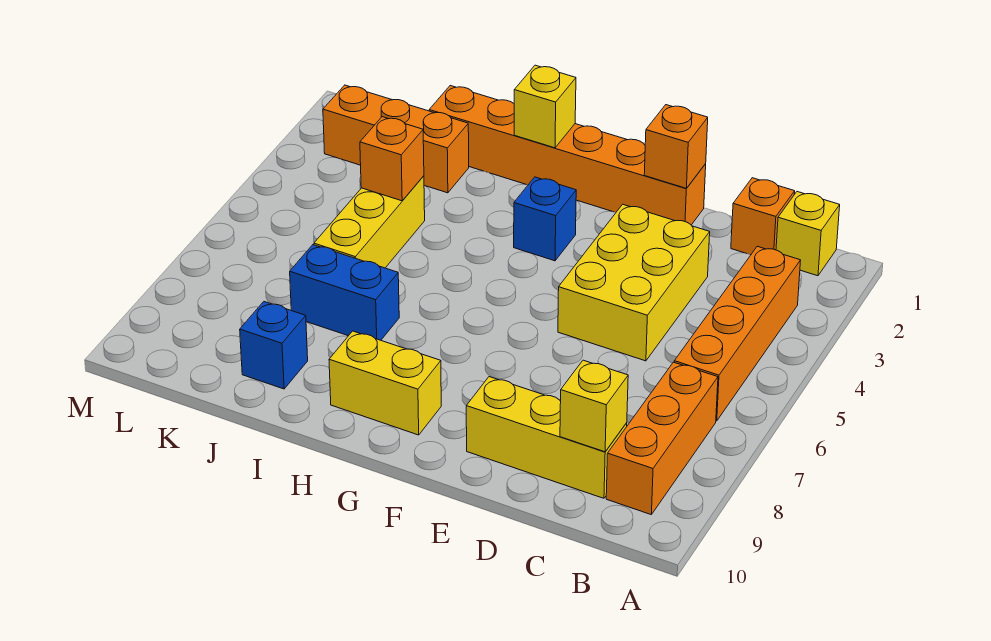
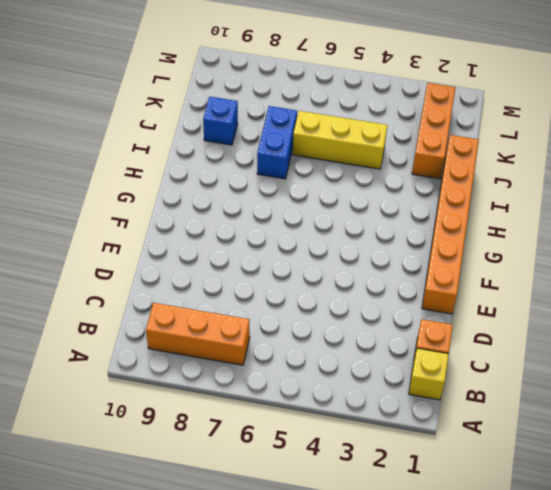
none -> orange brick B3:B6 level 1
none -> yellow brick C9:E9 level 1
none -> yellow brick D3:E5 level 1

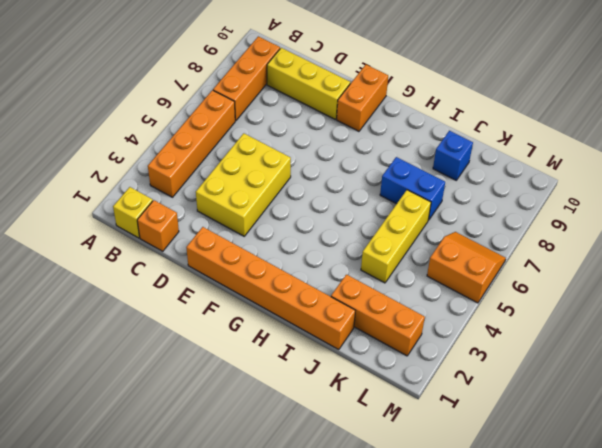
orange brick F9:F10 level 1 -> none
orange slope L5:M6 level 1 top 5 -> none
none -> blue brick G3 level 1
none -> yellow brick G9:H9 level 1
none -> yellow brick C9 level 2

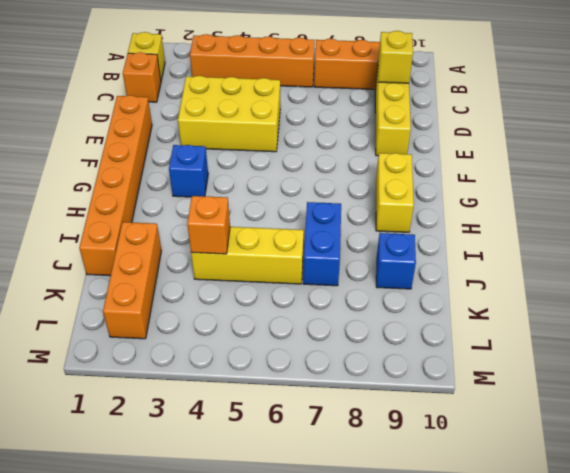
none -> orange brick E1 level 2
none -> yellow brick H1 level 2

